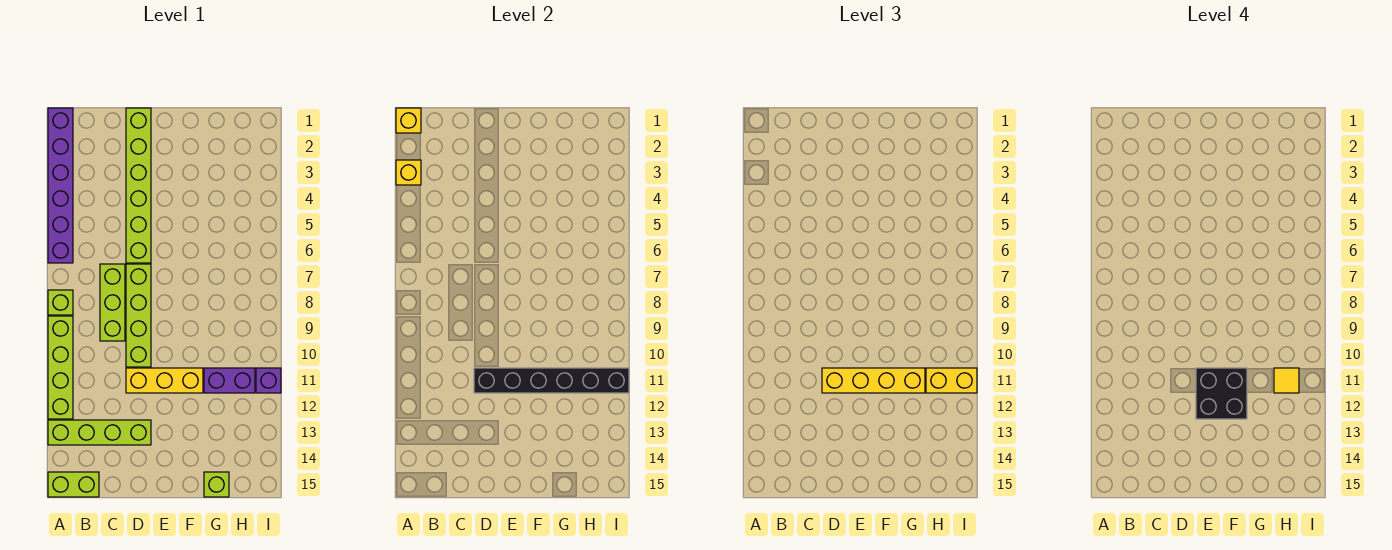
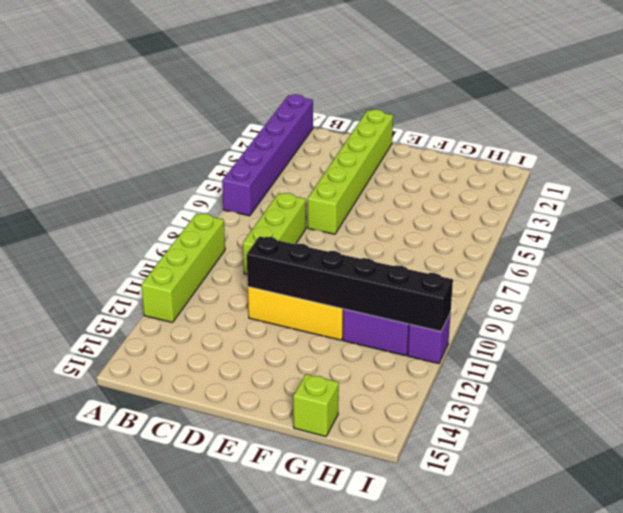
none -> lime brick A8 level 1
none -> lime brick A13:D13 level 1
none -> lime brick A15:B15 level 1

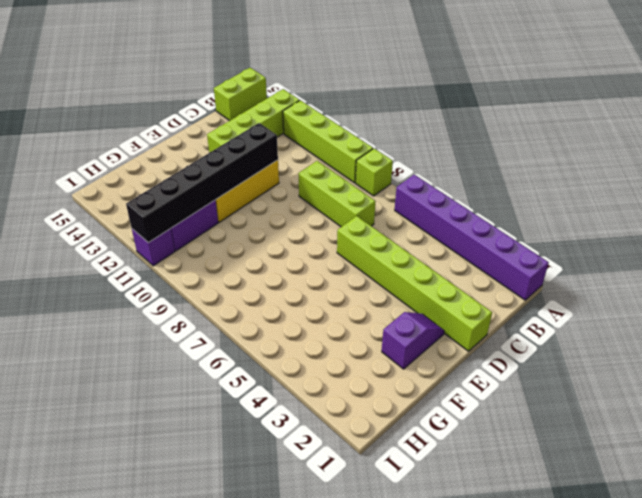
purple slope E2:F2 level 1 top F -> none
none -> lime brick D7:D10 level 1
none -> lime brick G15 level 1
none -> yellow brick A1 level 2

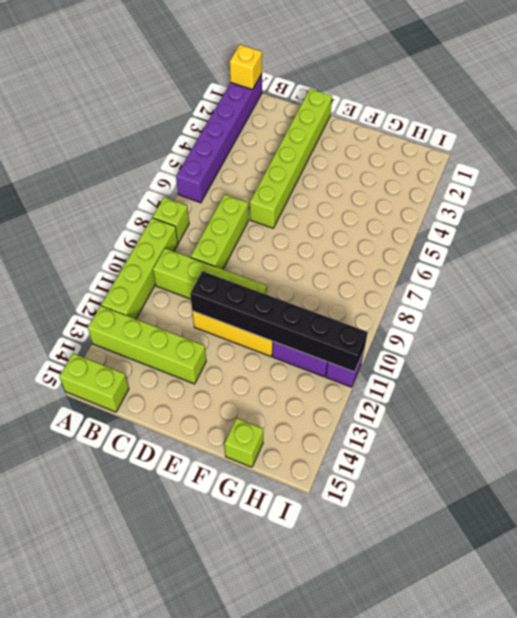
lime brick B10:E10 level 1 -> lime brick D7:D10 level 1
none -> yellow brick A3 level 2
none -> yellow brick D11:G11 level 3
none -> yellow brick H11:I11 level 3

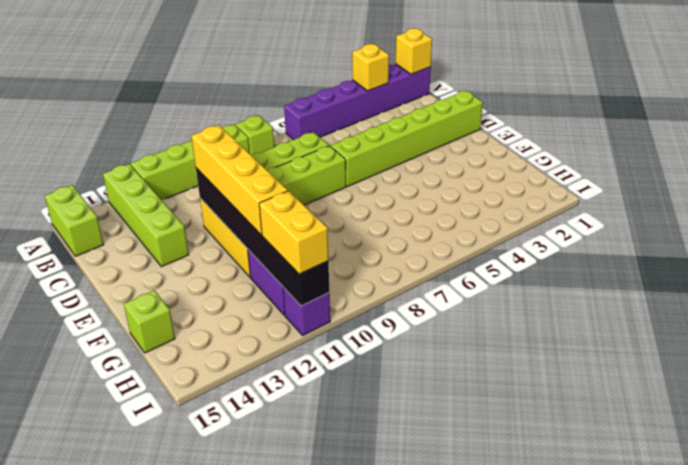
none -> black brick E11:F12 level 4
none -> yellow tile H11 level 4

